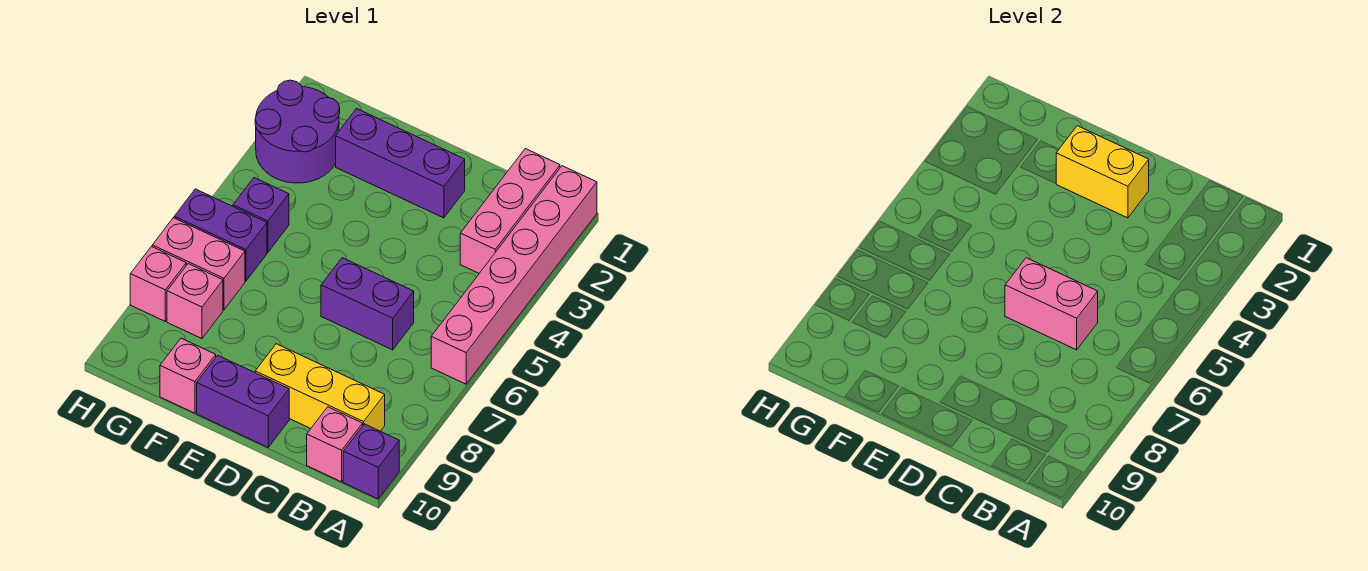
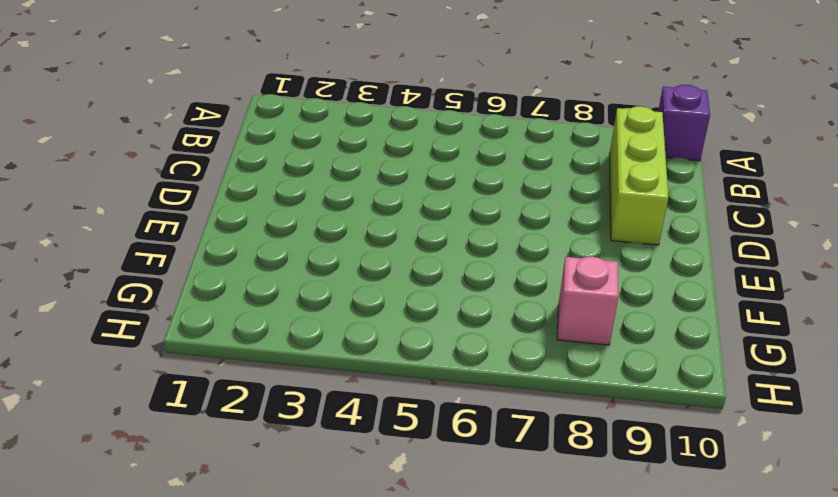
lime brick B9:D9 level 1 -> yellow brick B9:D9 level 1
none -> pink brick A1:A6 level 1
none -> pink brick B1:B3 level 1
none -> pink brick B10 level 1

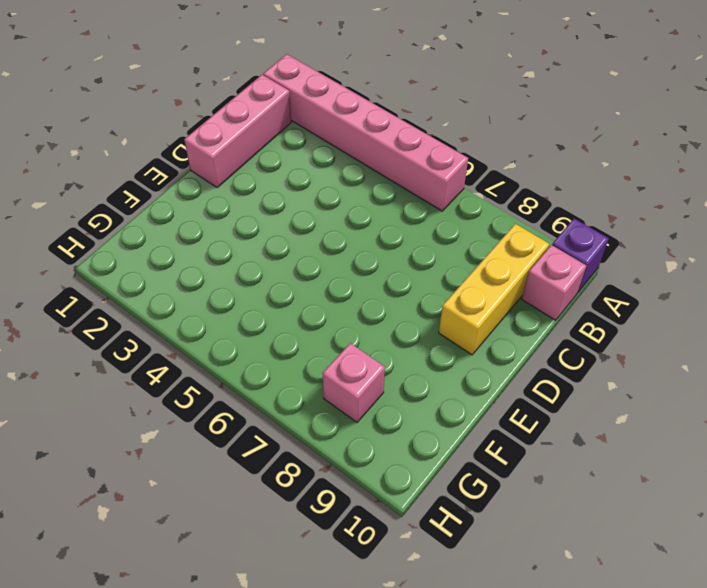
pink brick B1:D1 level 1 -> pink brick B1:B3 level 1
none -> purple brick C6:D6 level 1
none -> purple brick D2:F2 level 1
none -> purple brick D10:E10 level 1

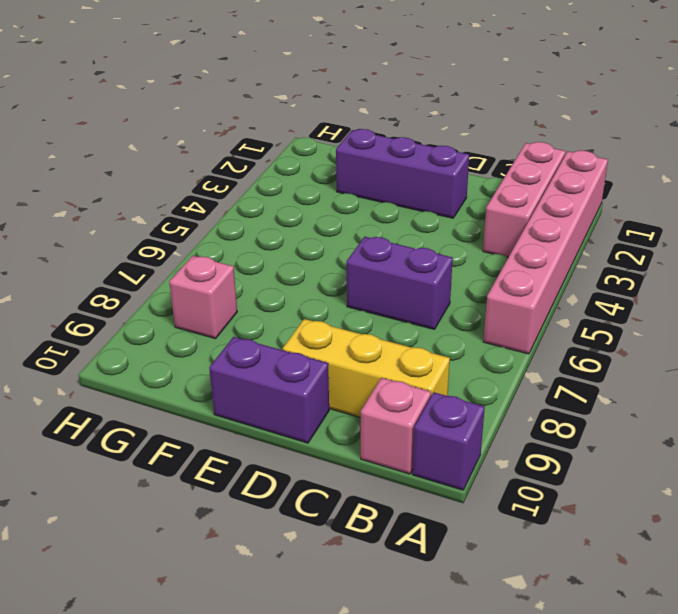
none -> pink brick F10 level 1
none -> purple round brick G2:H3 level 1
none -> purple brick G5 level 1

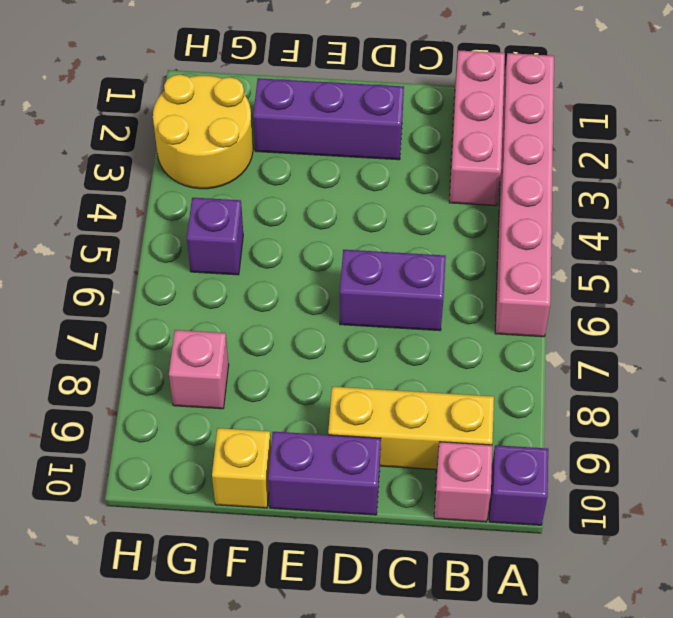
yellow brick F10 level 1 -> pink brick F10 level 1
yellow round brick G2:H3 level 1 -> purple round brick G2:H3 level 1
none -> purple brick G6:H6 level 1
none -> pink brick G7:H7 level 1
none -> pink brick H8 level 1

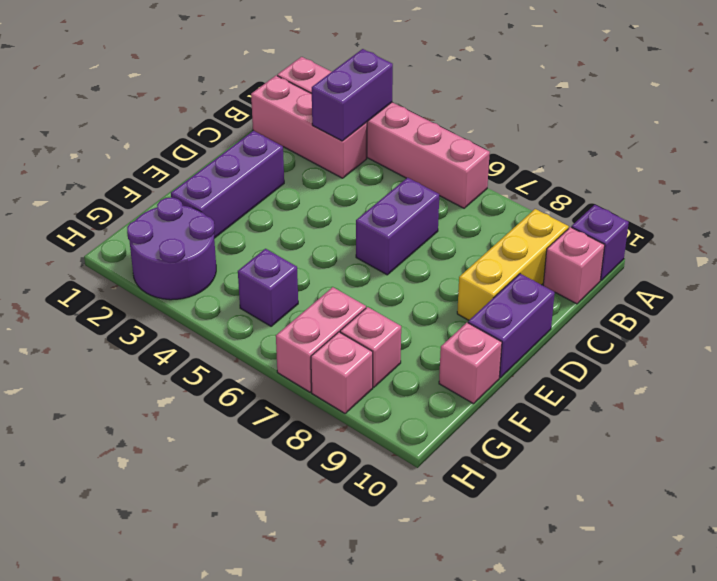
purple brick A3:B3 level 2 -> purple brick G6:H6 level 1
none -> pink brick C6:D6 level 2
none -> yellow brick D2:E2 level 2

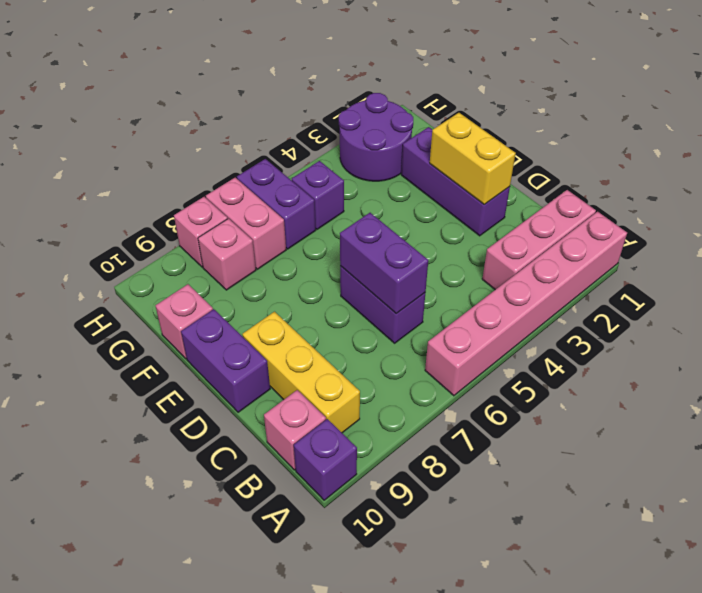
purple brick C6:D6 level 2 -> pink brick C6:D6 level 2

